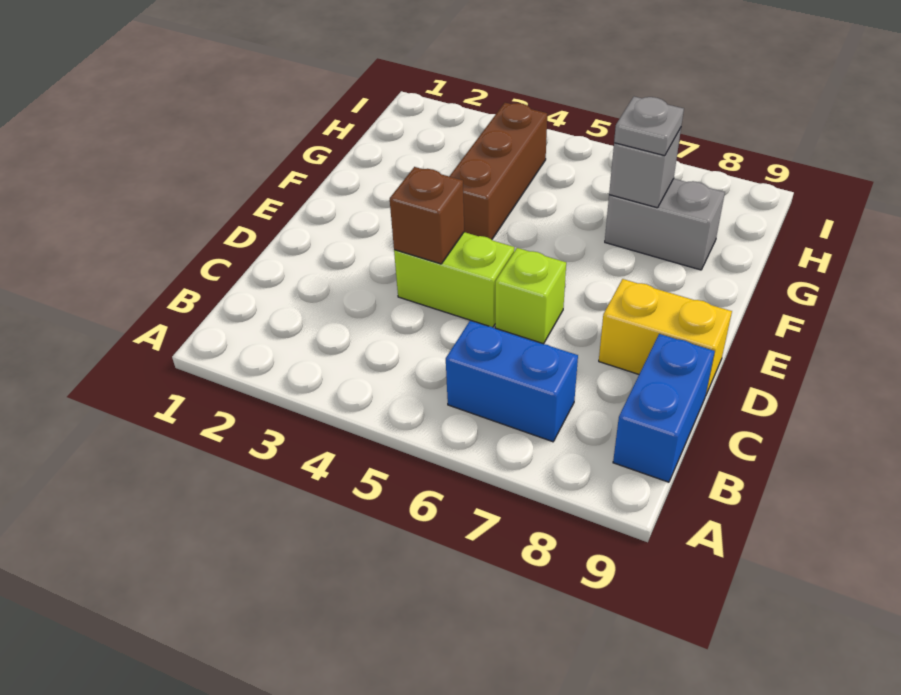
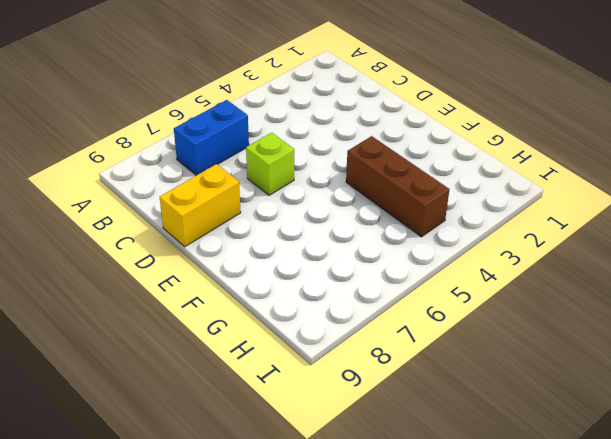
none -> blue brick B9:C9 level 1
none -> lime brick D4:D5 level 1

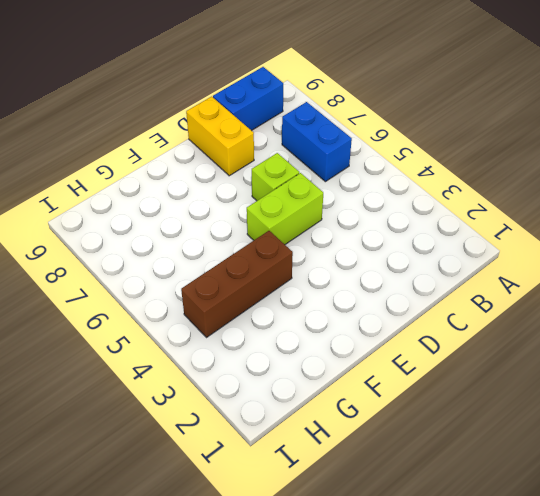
lime brick D5:E5 level 1 -> lime brick D4:D5 level 1
none -> grey brick G7:G8 level 1
none -> brown brick D4 level 2

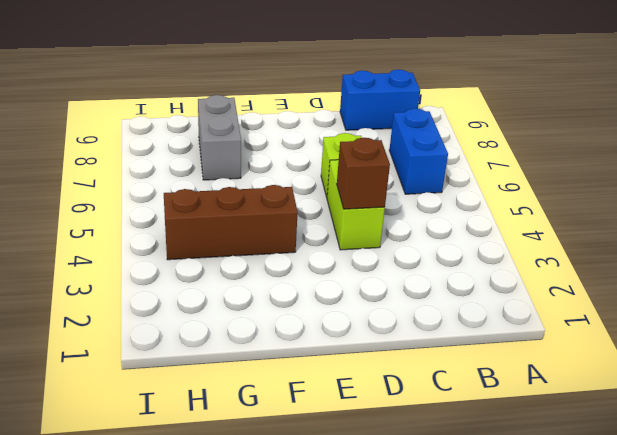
none -> yellow brick D8:D9 level 1
none -> grey brick G7 level 2

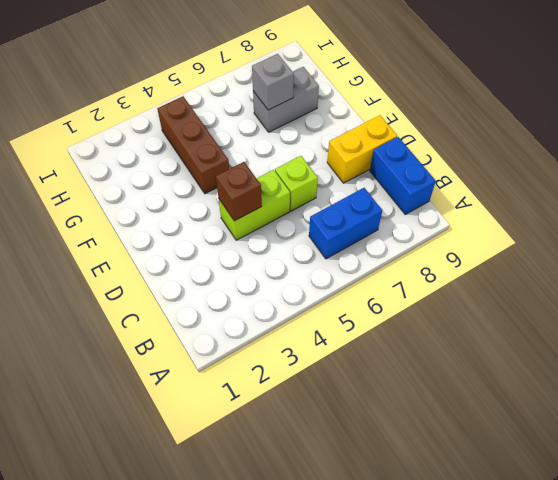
none -> grey plate G7 level 3

